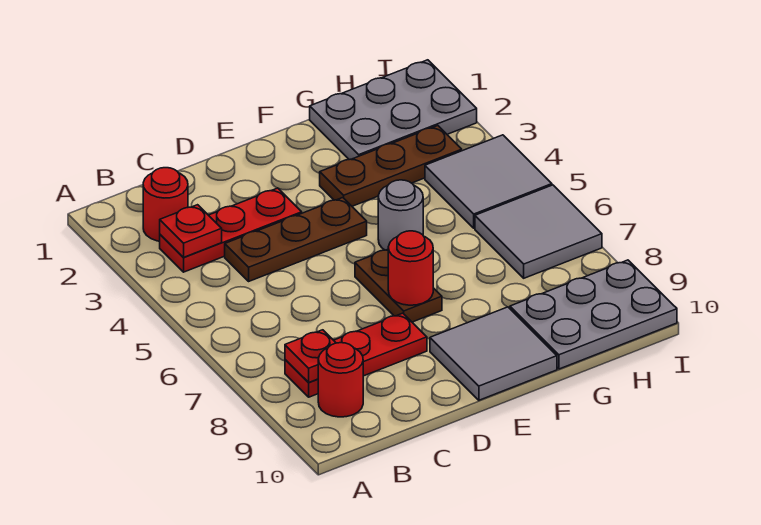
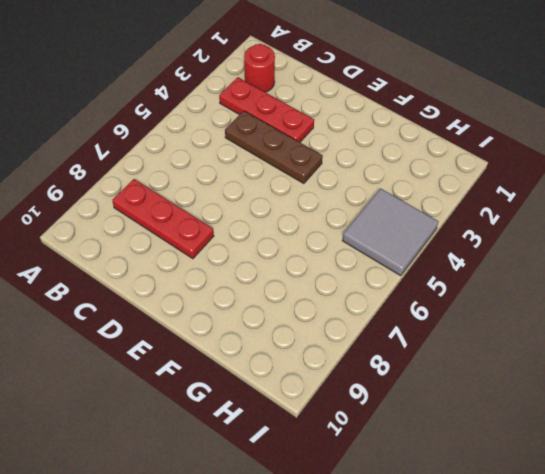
none -> red round brick B9 level 1
none -> brown plate E6:E7 level 1
none -> grey tile E9:F10 level 1

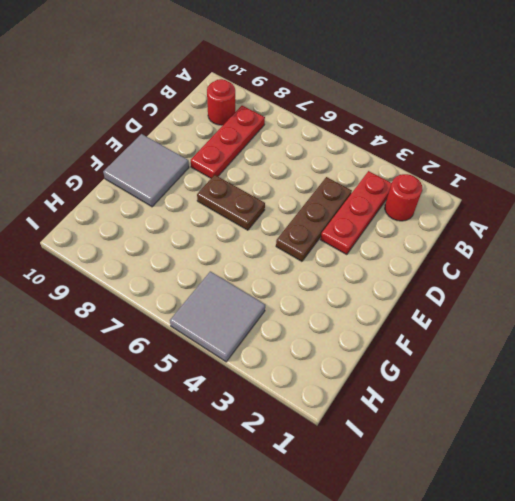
none -> brown plate F3:H3 level 1
none -> grey round brick F5 level 1
none -> grey plate G1:I2 level 1

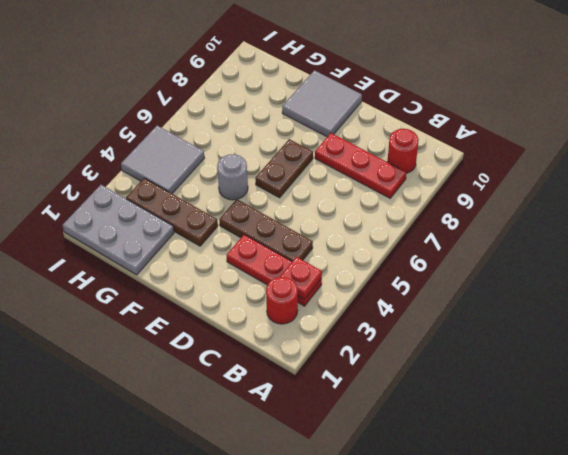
none -> grey plate G9:I10 level 1
none -> grey tile H6:I7 level 1
none -> red plate B8 level 2

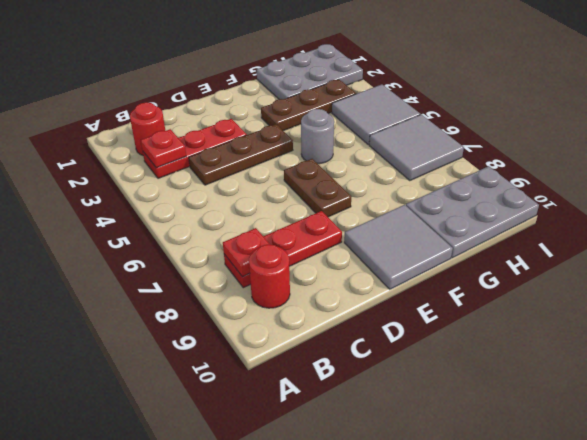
none -> red round brick E7 level 2

